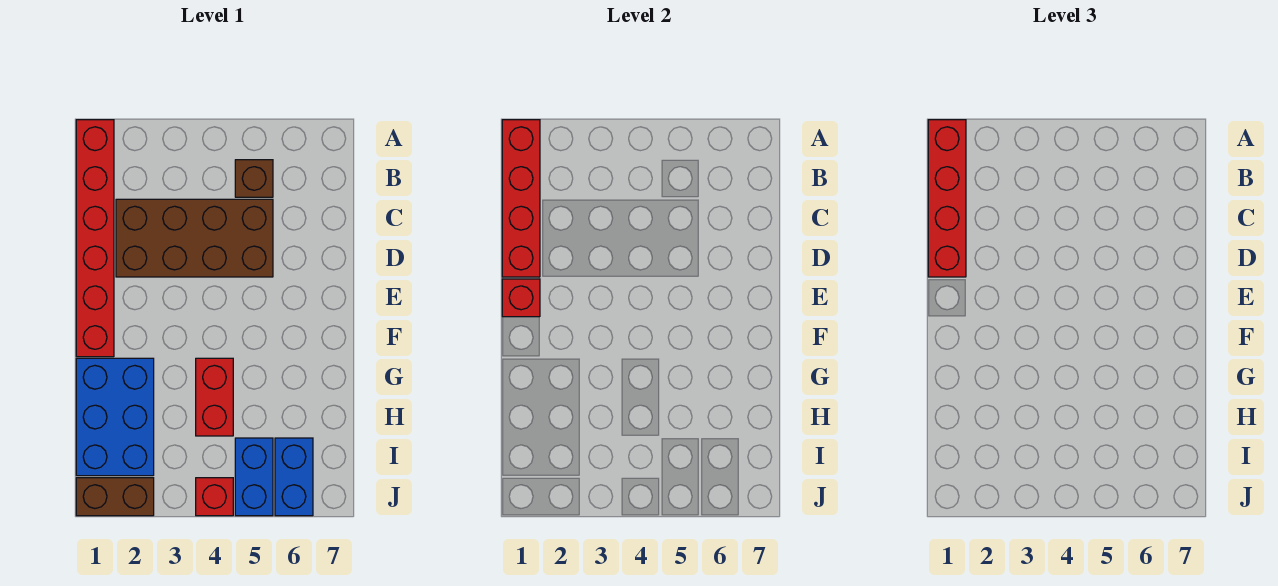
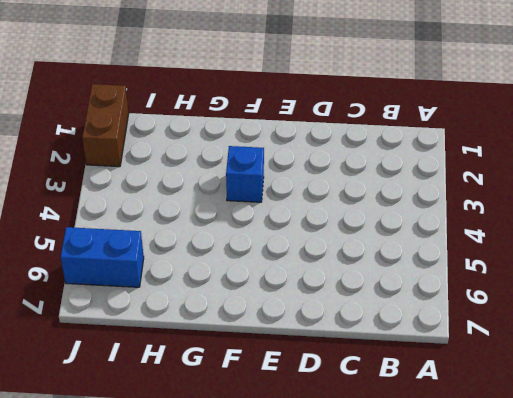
blue brick F3 level 1 -> none
none -> red brick A1:F1 level 1
none -> brown brick B5 level 1
none -> brown brick C2:D5 level 1

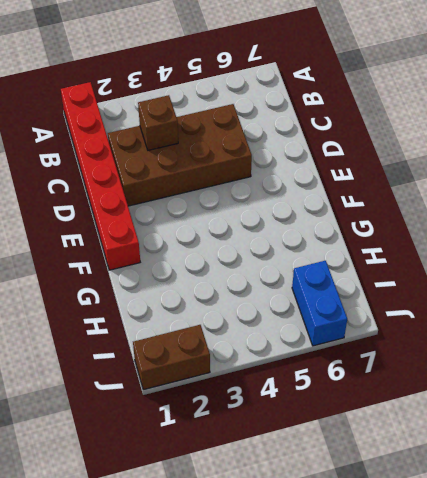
brown brick C3 level 2 -> brown brick B5 level 1
none -> blue brick G1:I2 level 1
none -> red brick G4:H4 level 1
none -> blue brick I5:J5 level 1

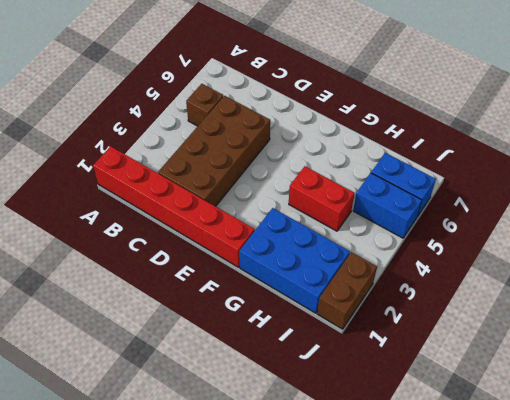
none -> red brick J4 level 1
none -> red brick A1:D1 level 2
none -> red brick E1 level 2

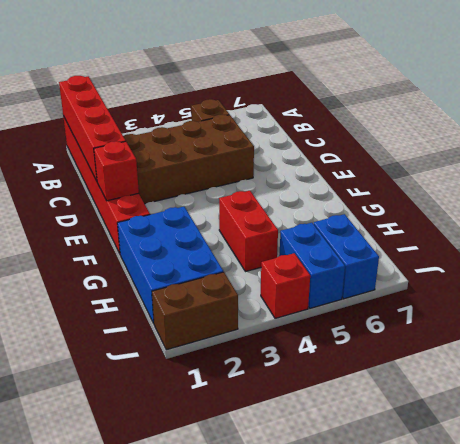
none -> red brick A1:D1 level 3

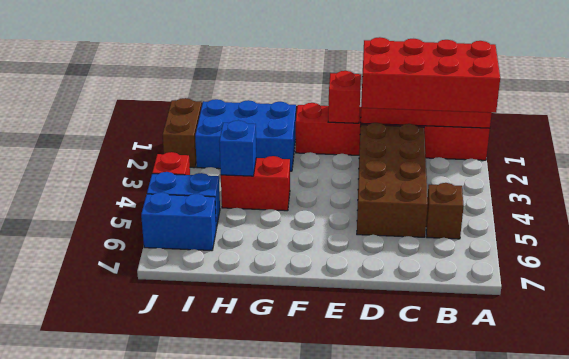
red brick A1:D2 level 3 -> red brick A1:D1 level 3
blue brick H4 level 2 -> none

